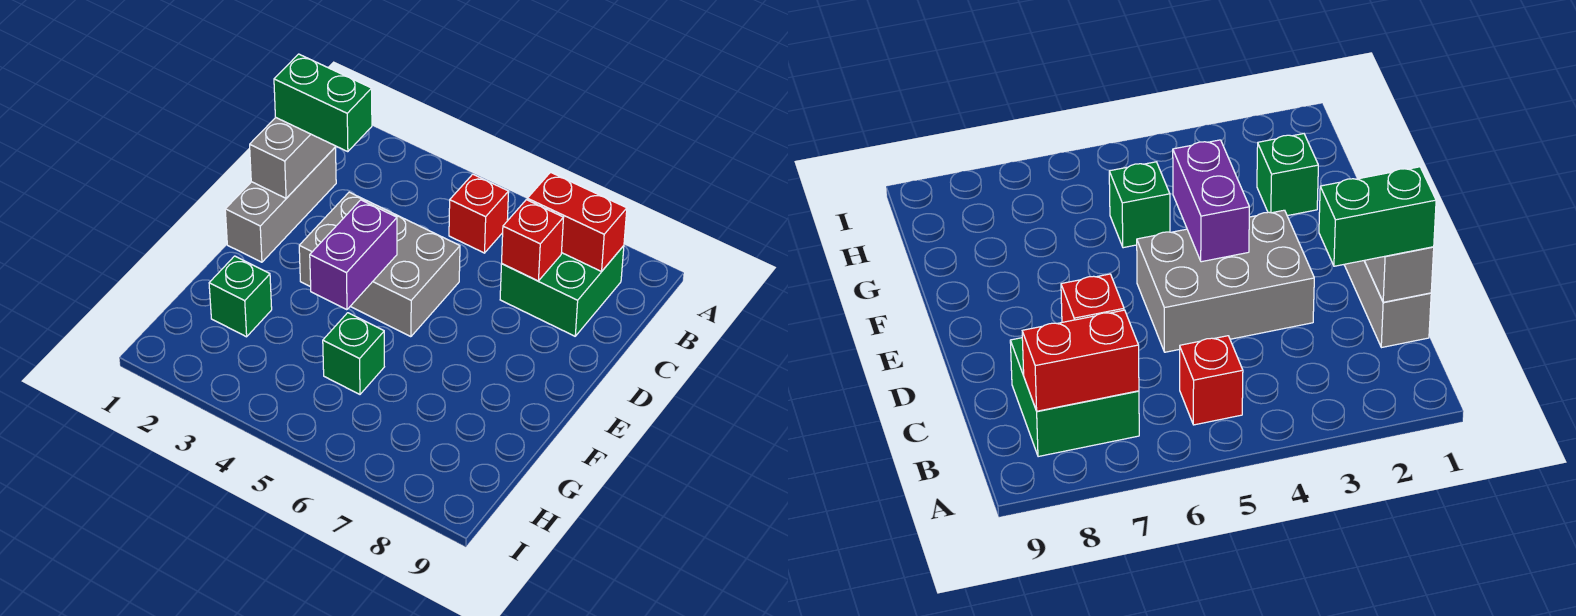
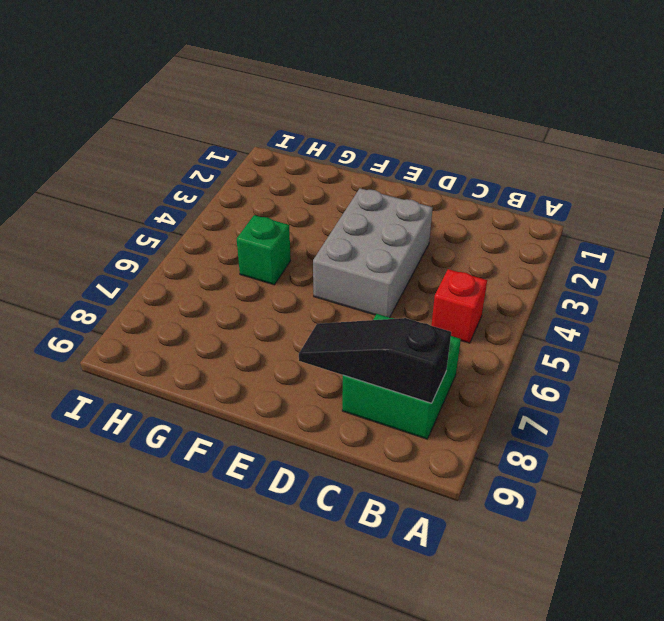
black slope B8:D8 level 2 top B -> red brick B7:B8 level 2
none -> grey brick C1:E1 level 1
none -> green brick G2 level 1

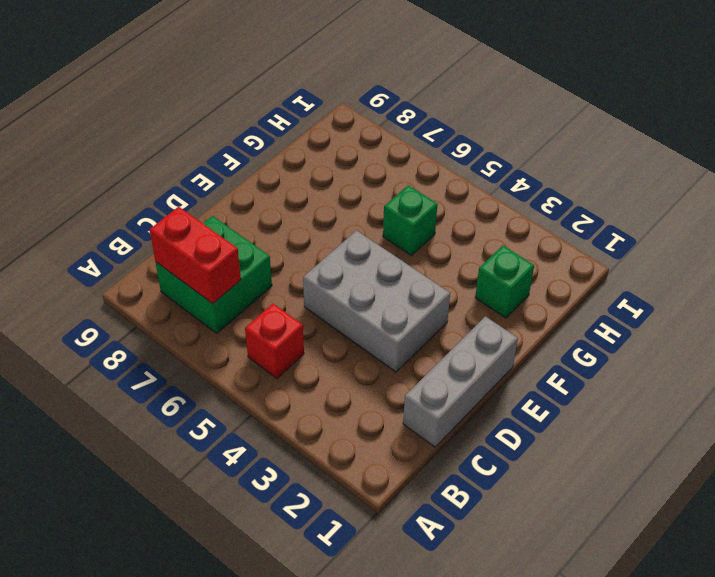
none -> grey brick C1:D1 level 2
none -> red brick C7 level 2

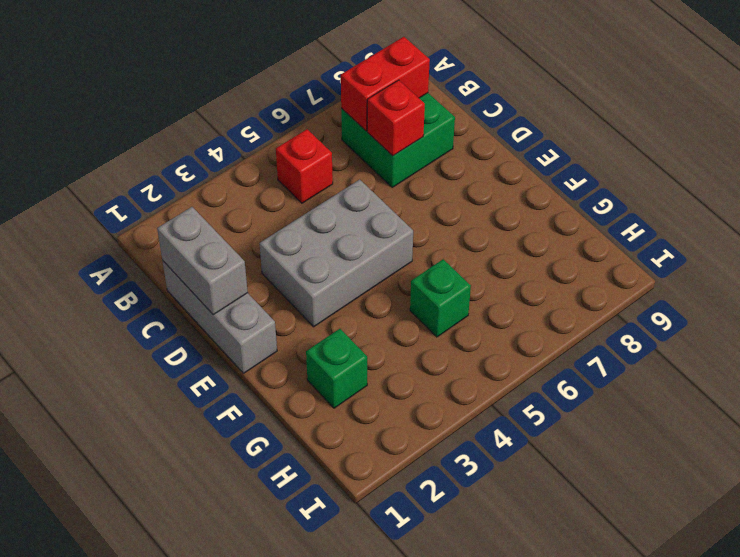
none -> purple brick E4:F4 level 2
none -> green brick C1:C2 level 3

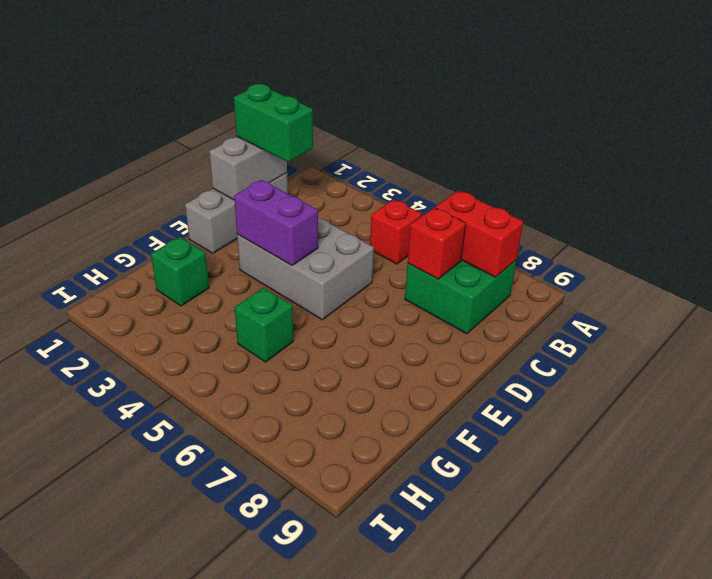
purple brick E3:E4 level 2 -> purple brick E4:F4 level 2

